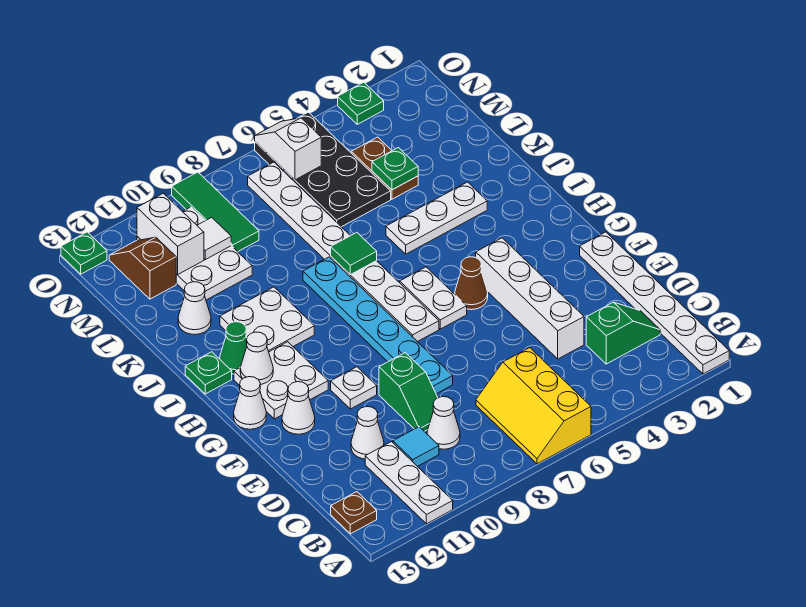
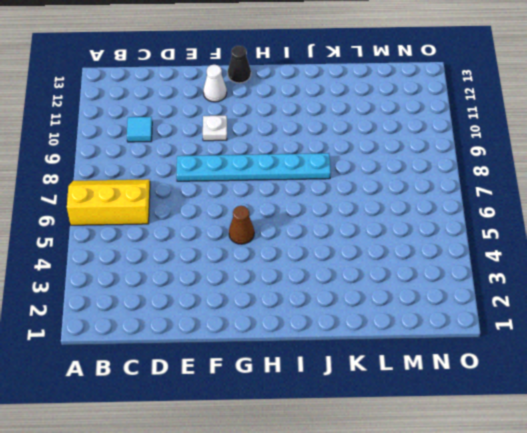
black cone G13 level 1 -> white cone G13 level 1
none -> white plate A1:F1 level 1
none -> white plate A11:C11 level 1
none -> brown plate B13 level 1
none -> green slope C2:C3 level 1 top 3

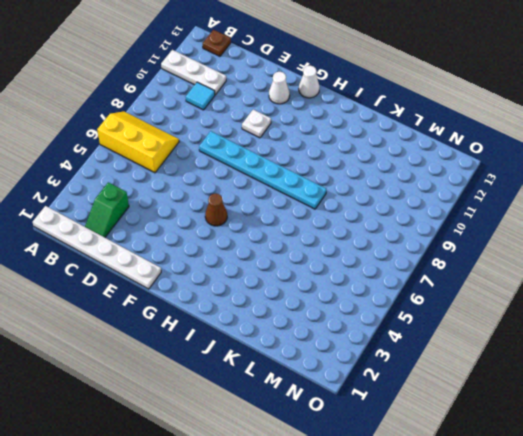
none -> white cone C9 level 1
none -> white brick D4:G4 level 1
none -> green slope D9:E9 level 1 top E
none -> white cone D11 level 1

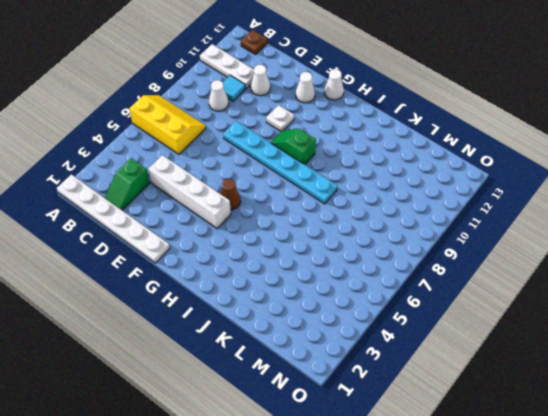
green slope G9:H9 level 1 top H -> green slope D9:E9 level 1 top E
none -> white plate G6:H6 level 1
none -> white plate G7:N7 level 1
none -> white plate G11:H12 level 1
none -> white plate I10:J11 level 1

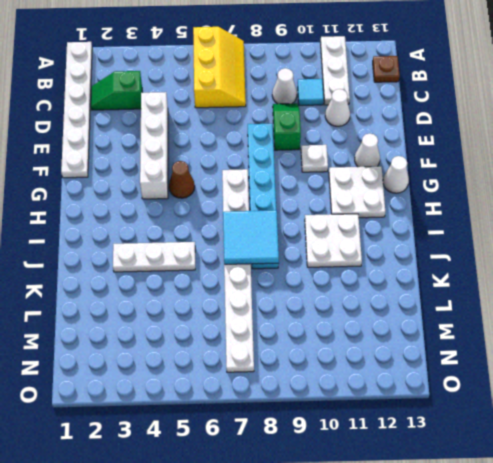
cyan tile I7:J8 level 2 -> green tile J7 level 2
none -> white plate G6:H6 level 1
none -> green cone I12 level 1
none -> green plate I13 level 1
none -> white cone K12 level 1

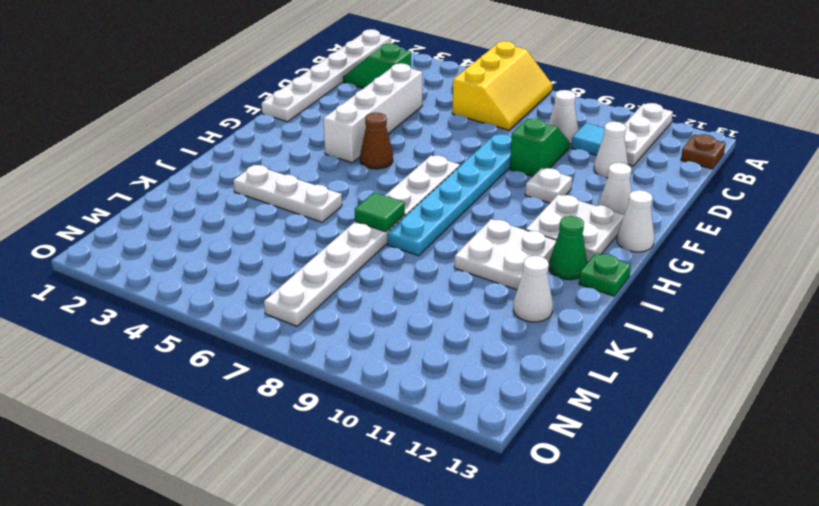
none -> white plate G6:H6 level 1
none -> brown plate L4:M4 level 1
none -> black plate L5:O6 level 1
none -> white plate L10:N11 level 1

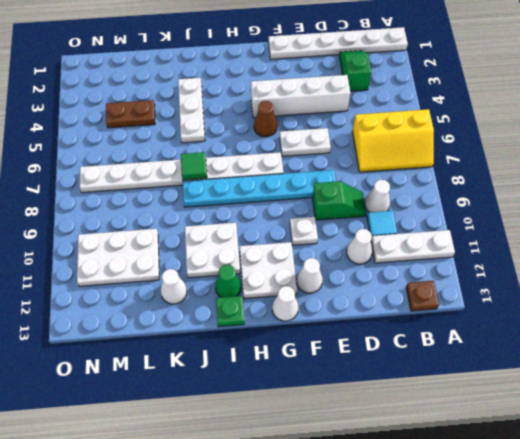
white plate E6:F6 level 1 -> white plate G6:H6 level 1
none -> black plate L5:O6 level 1
none -> green tile M9:O9 level 1
none -> brown slope M12:N12 level 1 top M
none -> green plate O3 level 1

